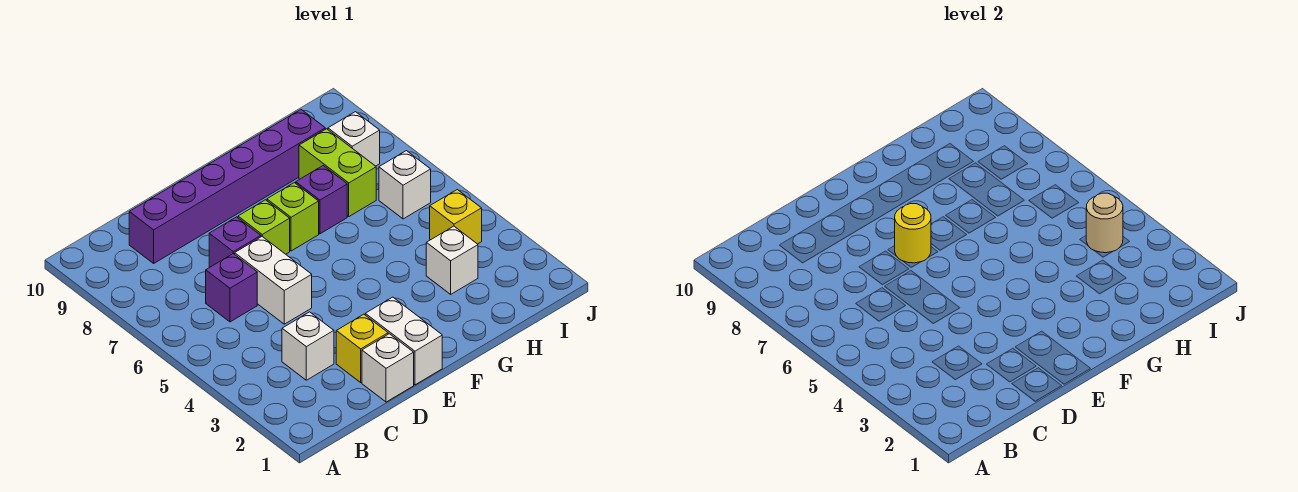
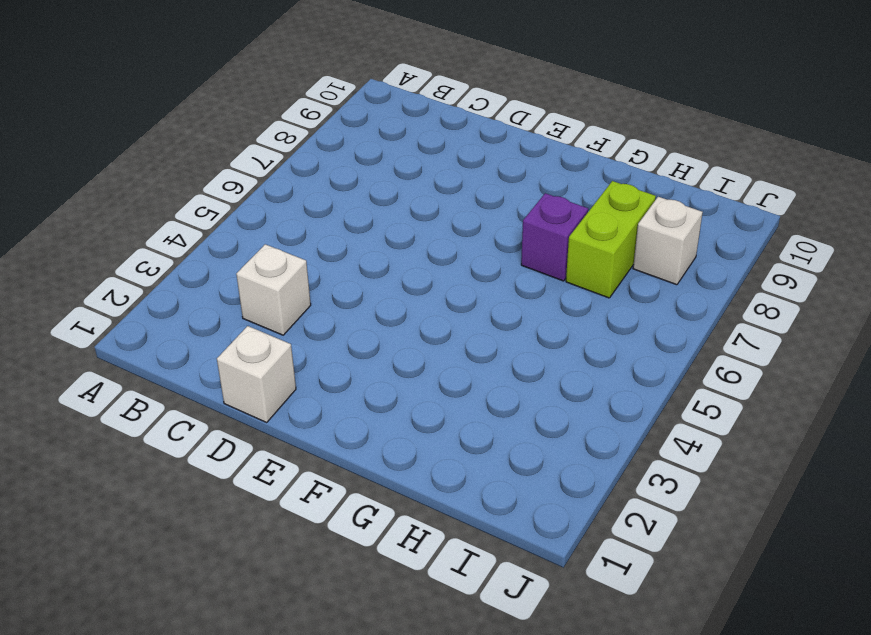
none -> purple brick C6 level 1
none -> purple brick C9:H9 level 1
none -> yellow brick D2 level 1

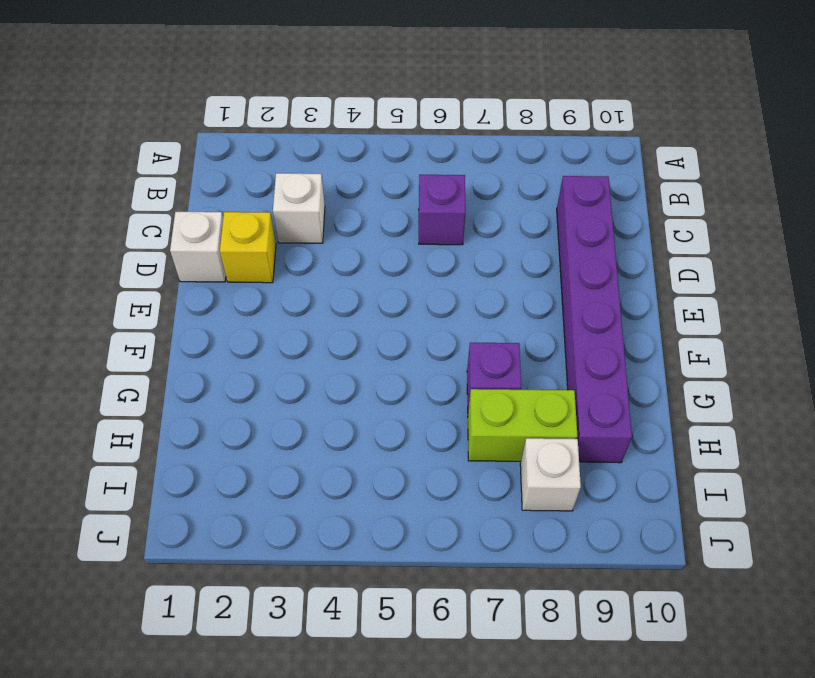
none -> white brick D5:D6 level 1
none -> purple brick D7 level 1
none -> white brick E1:E2 level 1

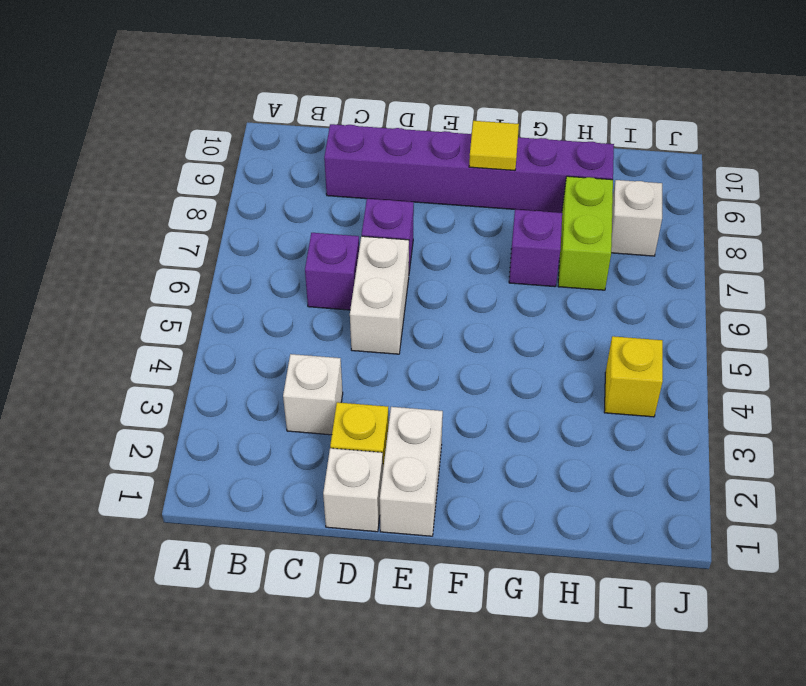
yellow tile F9 level 2 -> none
none -> lime brick E7 level 1
none -> lime brick F7 level 1
none -> white brick H3 level 1

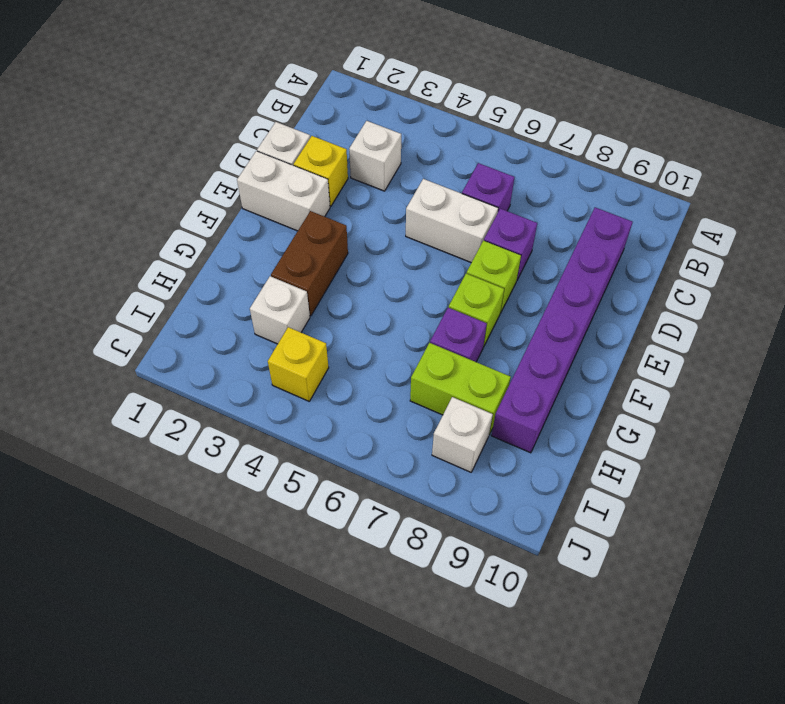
brown brick F3:G3 level 1 -> none
none -> white brick I6 level 1
none -> yellow round brick E7 level 2
none -> tan round brick I4 level 2

